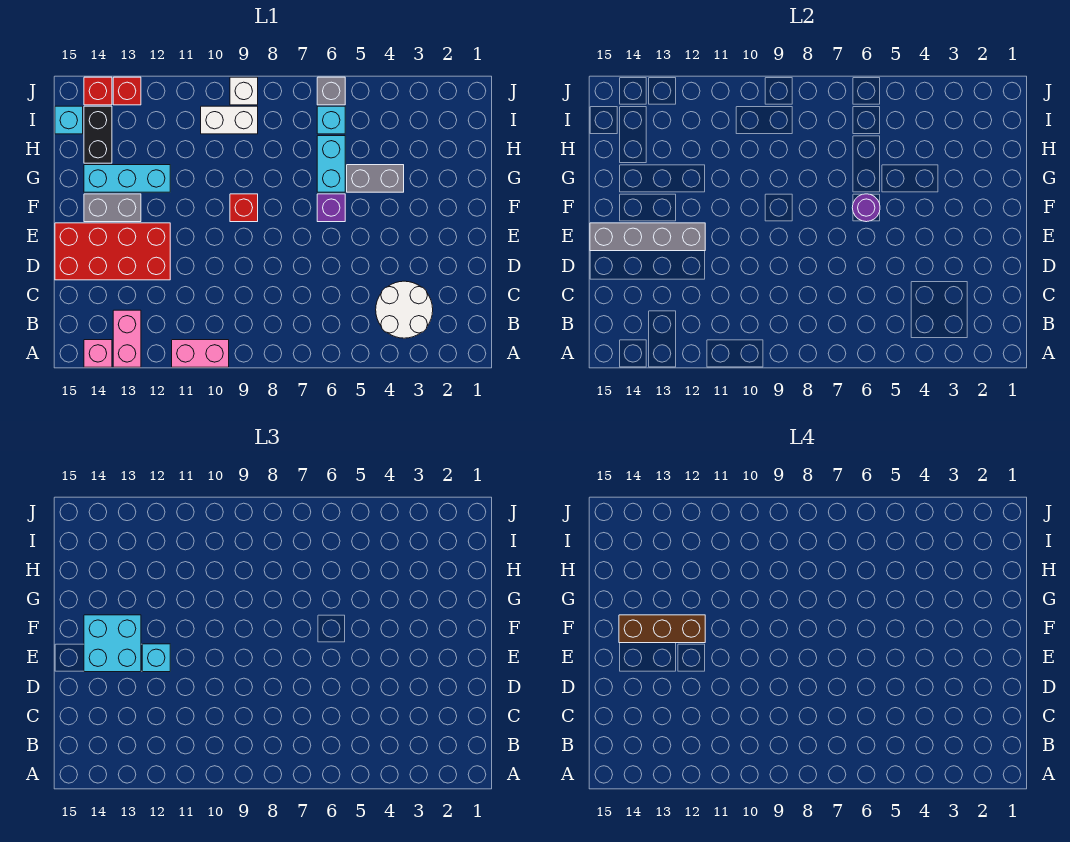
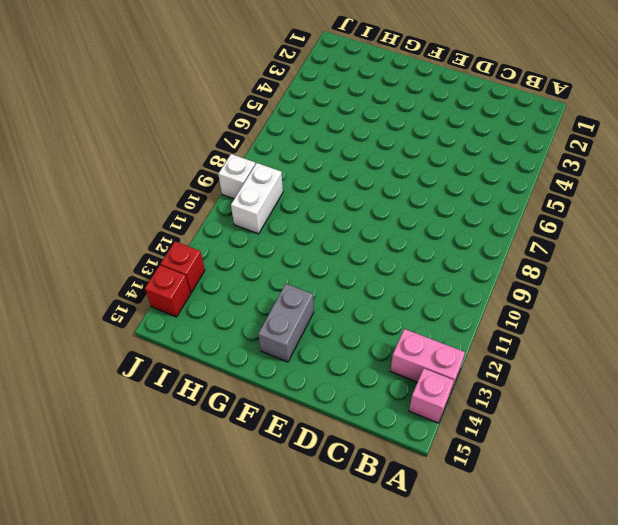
none -> pink brick A10:A11 level 1
none -> white round brick B3:C4 level 1
none -> red brick D12:E15 level 1

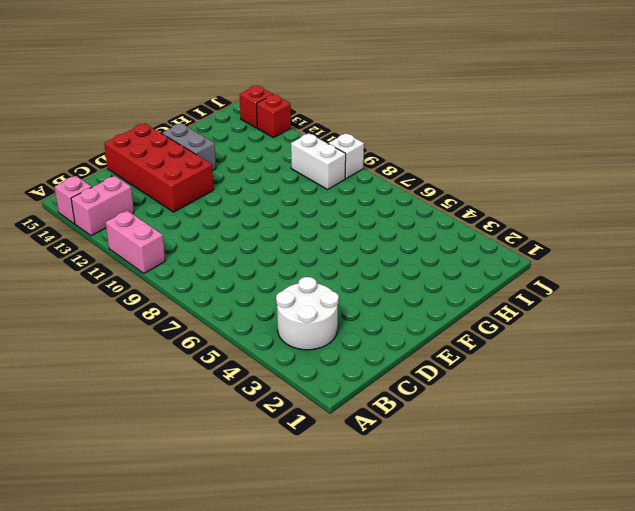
none -> purple brick F6 level 1
none -> red brick F9 level 1
none -> grey brick G4:G5 level 1

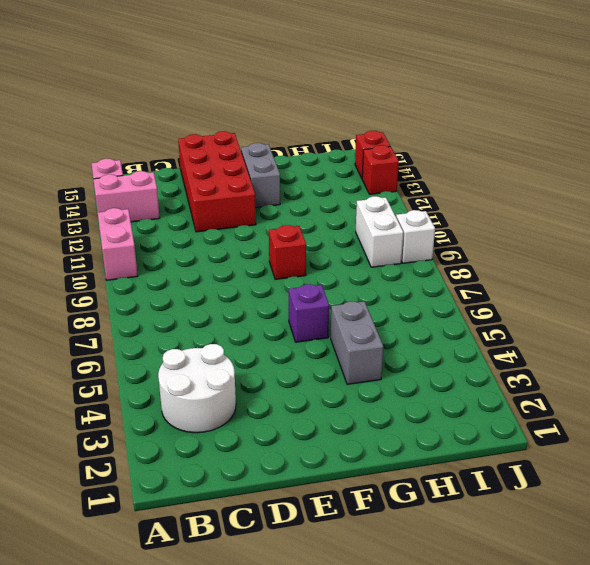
none -> cyan brick G6:H6 level 1
none -> cyan brick G12:G14 level 1
none -> black brick H14:I14 level 1

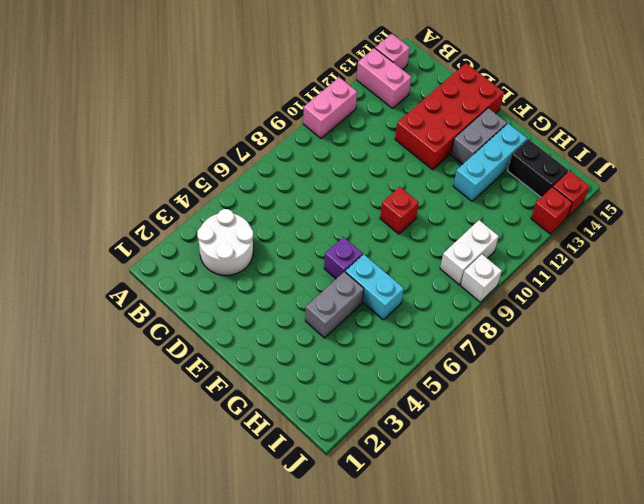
none -> cyan brick I6 level 1
none -> cyan brick I15 level 1
none -> grey brick J6 level 1

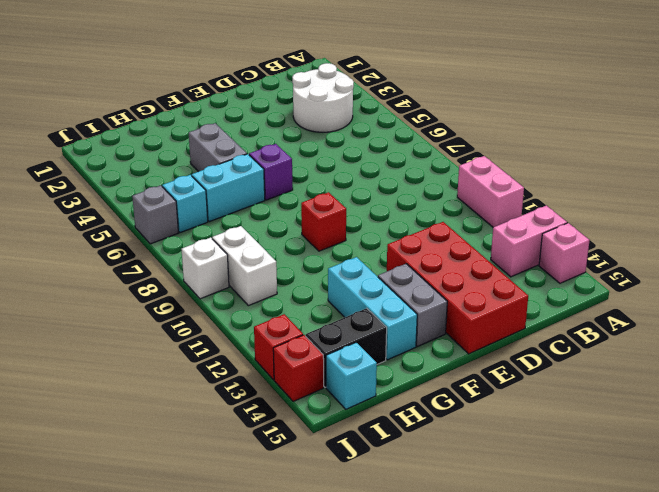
none -> grey brick E12:E15 level 2
none -> purple round brick F6 level 2
none -> cyan brick E12 level 3

